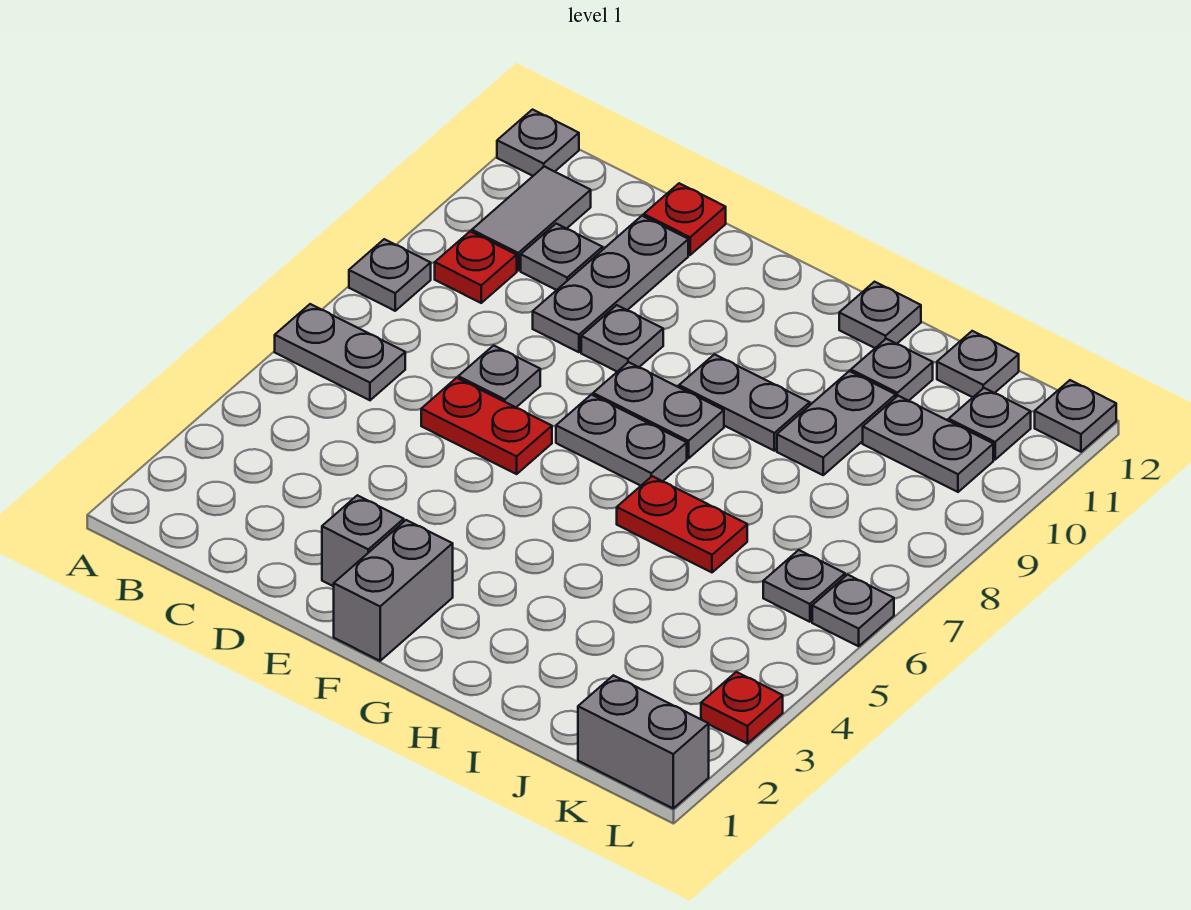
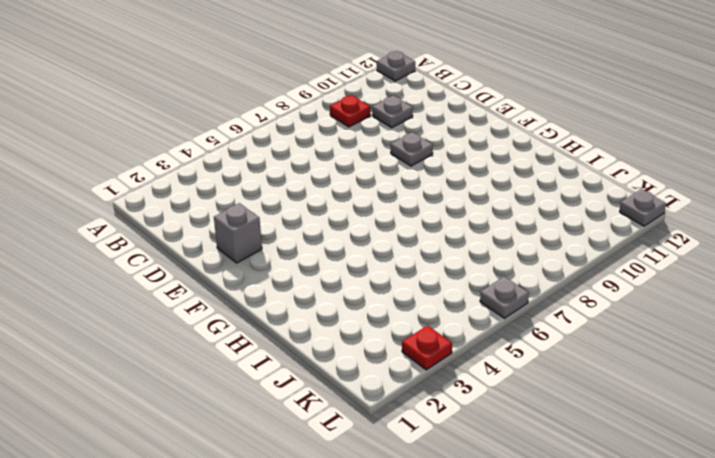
none -> grey plate A6:B6 level 1
none -> grey plate A8 level 1
none -> grey tile B10:B11 level 1

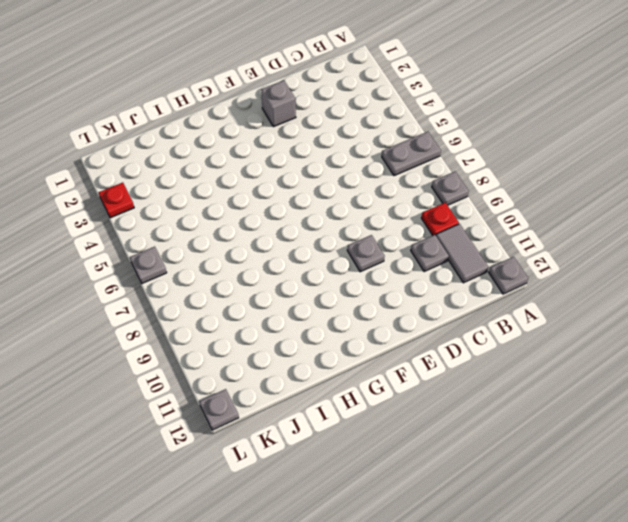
none -> red plate D6:E6 level 1
none -> grey plate D7 level 1
none -> grey plate D9:D11 level 1

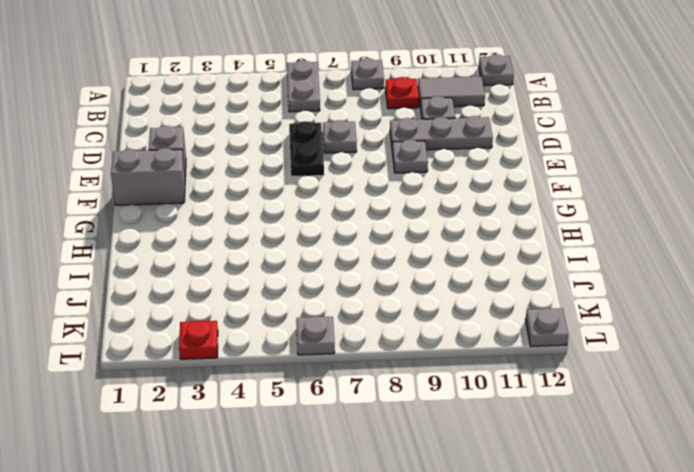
black plate D6:E6 level 1 -> red plate D6:E6 level 1
none -> red plate D12 level 1
none -> grey plate F7:G7 level 1
none -> grey plate F8:G8 level 1

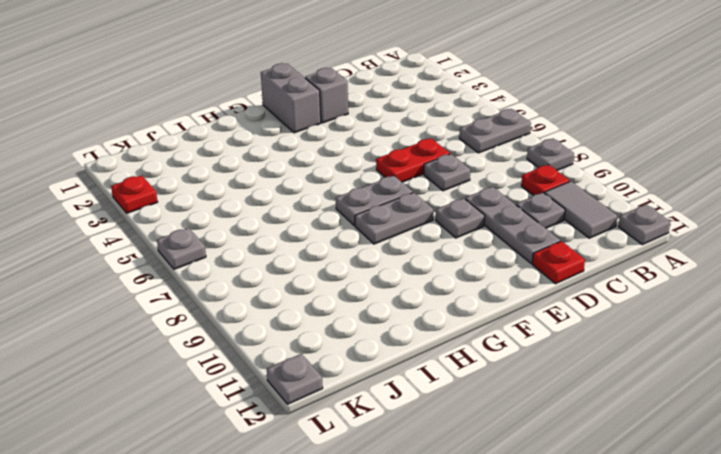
none -> grey plate G9:H9 level 1
none -> red plate H6:I6 level 1
none -> grey plate H12 level 1

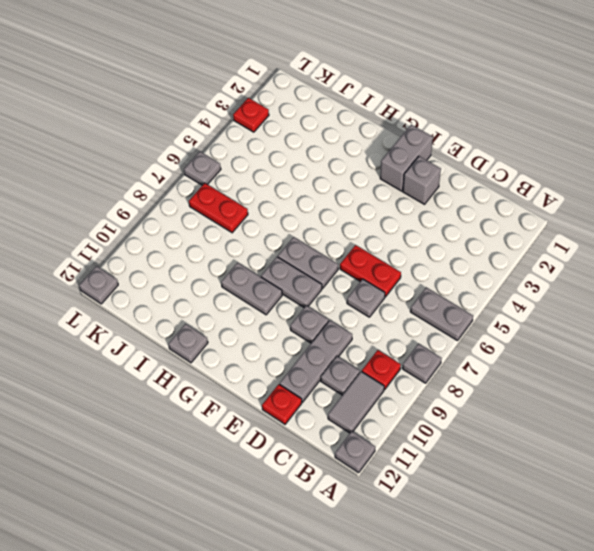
red plate J7:K7 level 1 -> red plate H6:I6 level 1
none -> grey plate I9:I10 level 1
none -> grey plate I11 level 1
none -> grey plate J10:K10 level 1

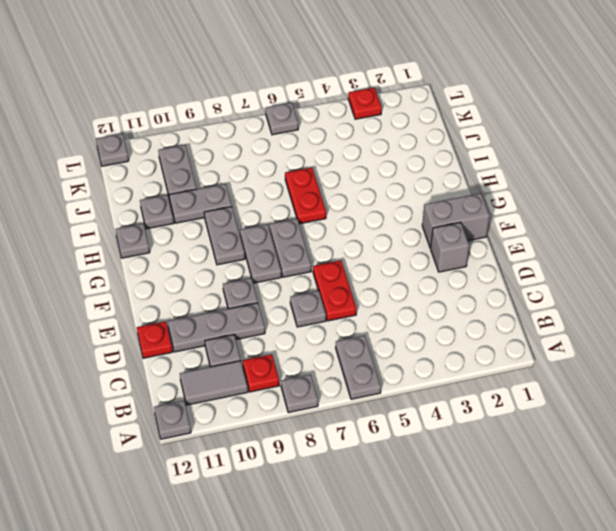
none -> grey plate J12 level 1
none -> grey brick K1:L1 level 1
none -> grey plate K6 level 1

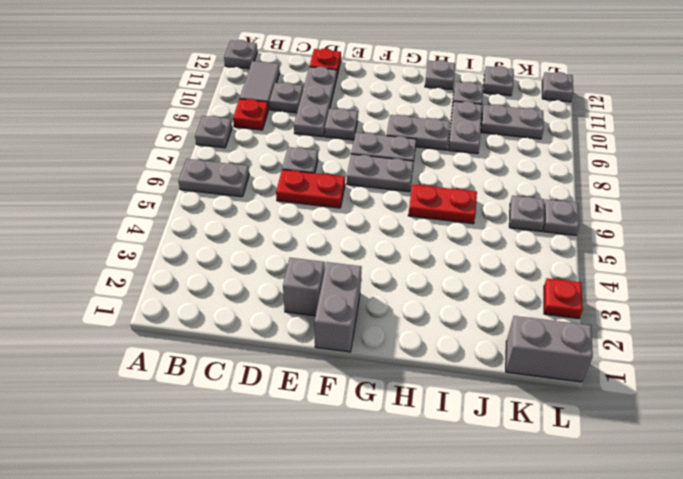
none -> grey plate K11 level 1

